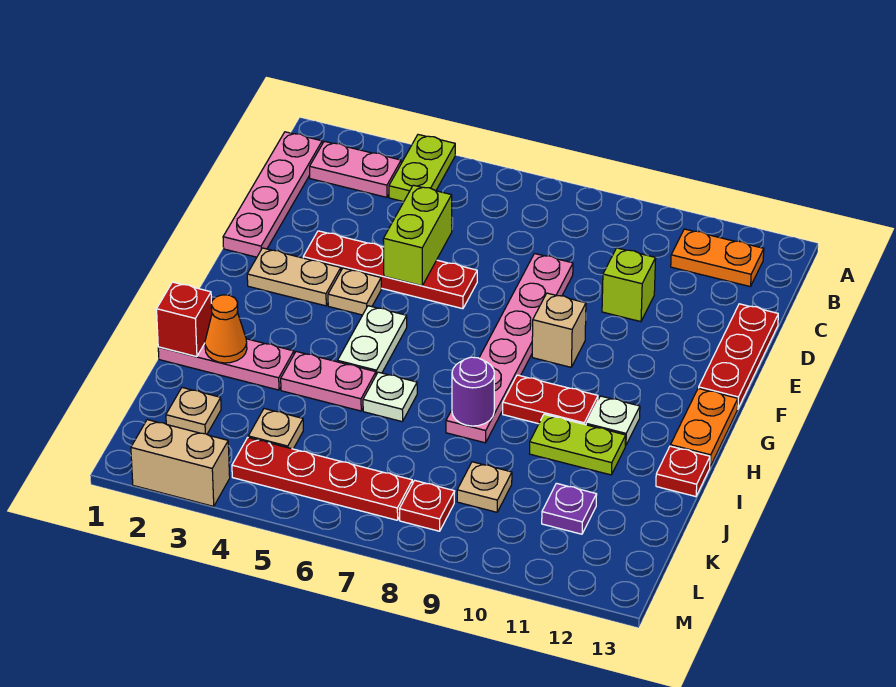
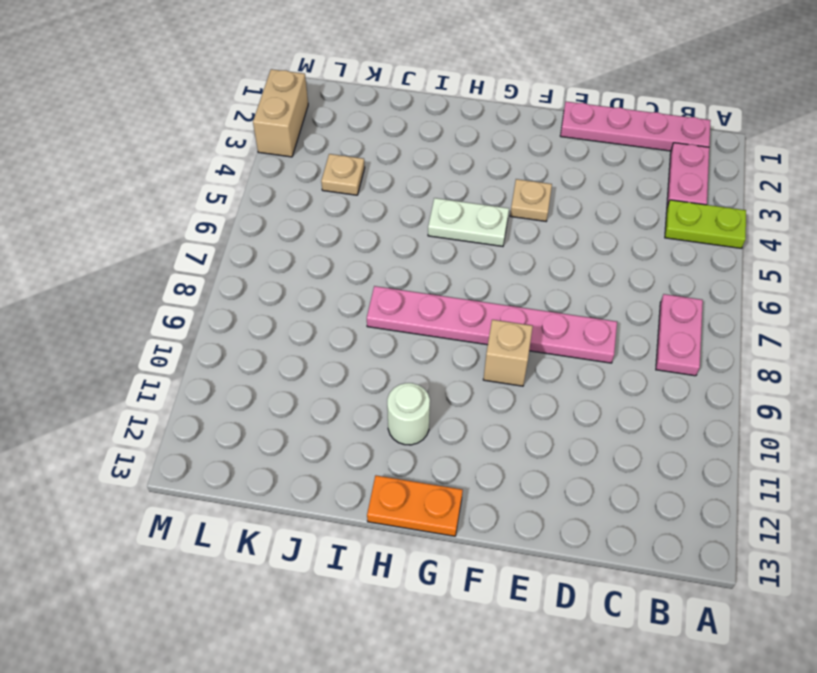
pink plate B7:B8 level 1 -> pink plate I4:I5 level 1
white round brick H11 level 1 -> white plate H11 level 1
none -> orange plate B11:B12 level 1
none -> lime brick D10 level 1
none -> red plate D13:F13 level 1
none -> red plate E3:E6 level 1

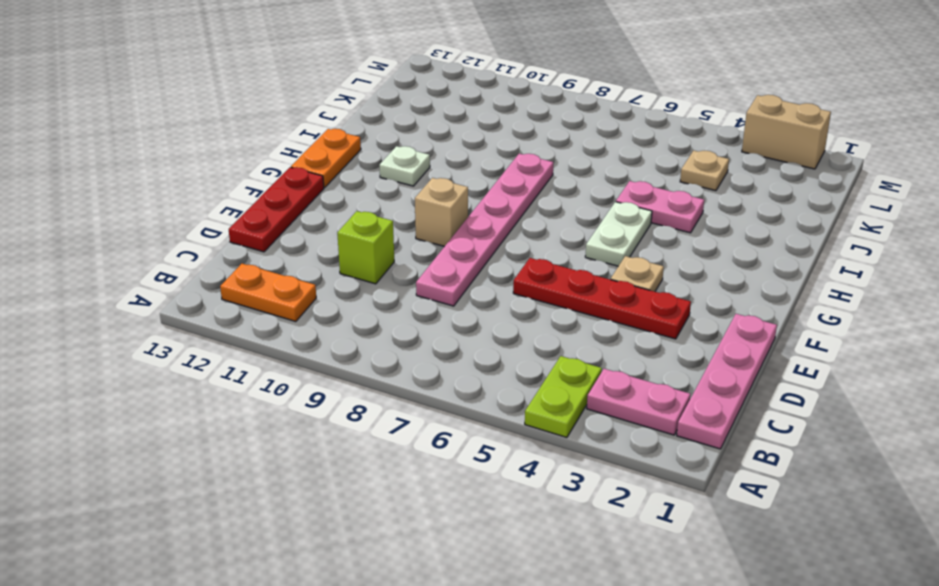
none -> tan plate F2:F3 level 1
none -> red plate H9:H10 level 1
none -> pink plate I1:I3 level 1
none -> white plate I6 level 1

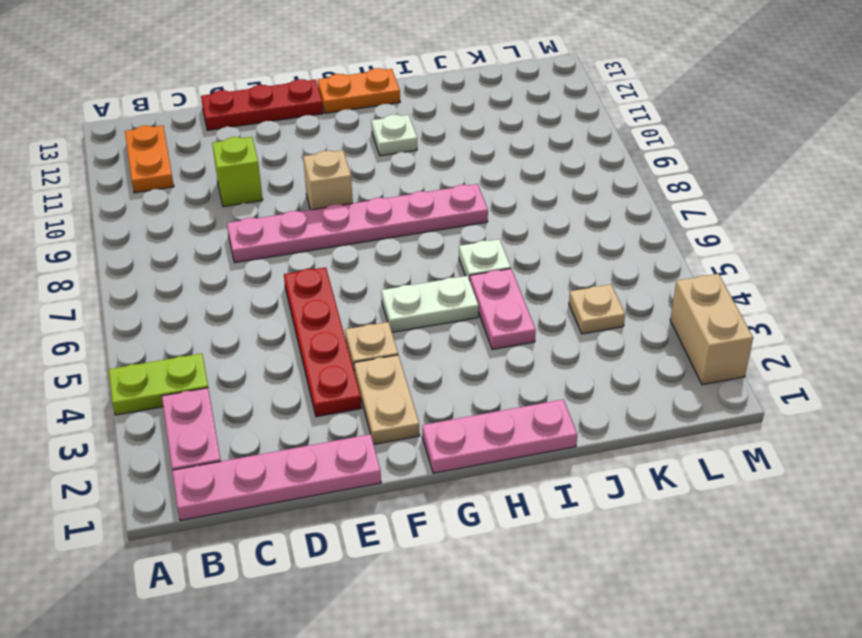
pink plate G1:I1 level 1 -> pink plate I1:I3 level 1
none -> red plate H9:H10 level 1
none -> lime plate I10:I11 level 1
none -> red plate I13 level 1
none -> tan plate K2 level 1

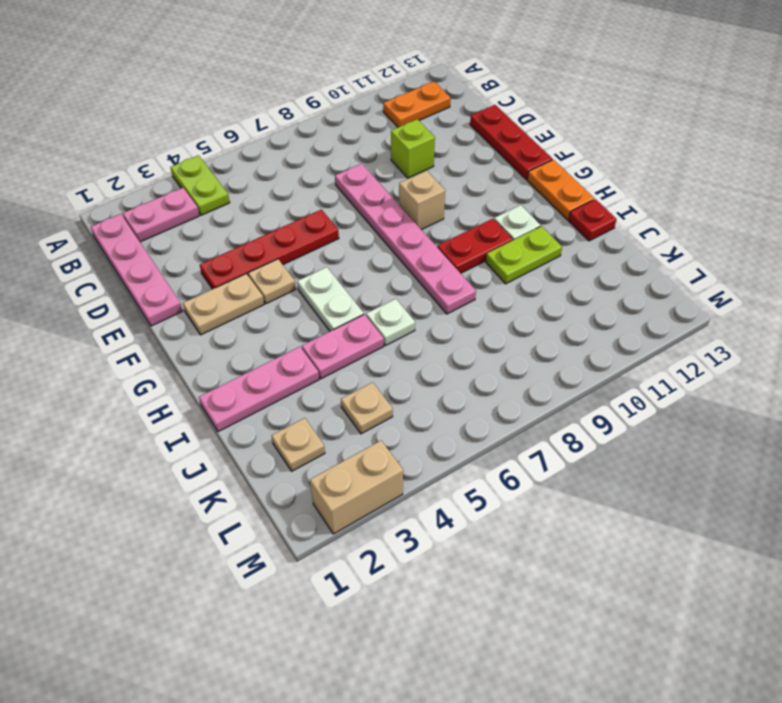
none -> tan plate K9 level 1
none -> purple plate K11 level 1
none -> red plate L4:L7 level 1
none -> red plate L8 level 1

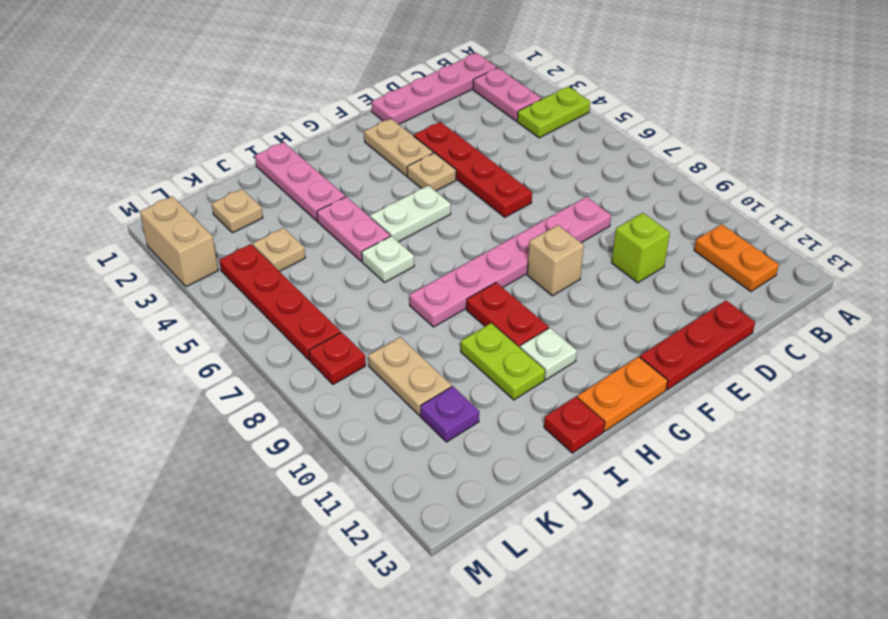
tan plate K9:K10 level 1 -> tan plate K9 level 1
none -> lime brick D5:E5 level 2
none -> red brick I1 level 2
none -> orange cone I2 level 2
none -> purple round brick I8 level 2

